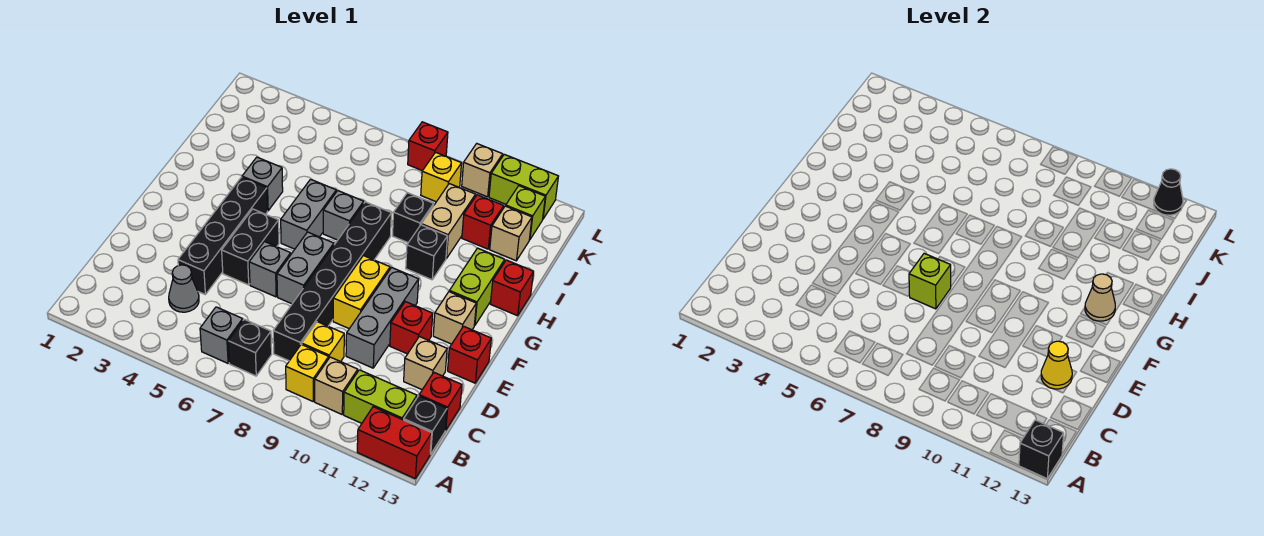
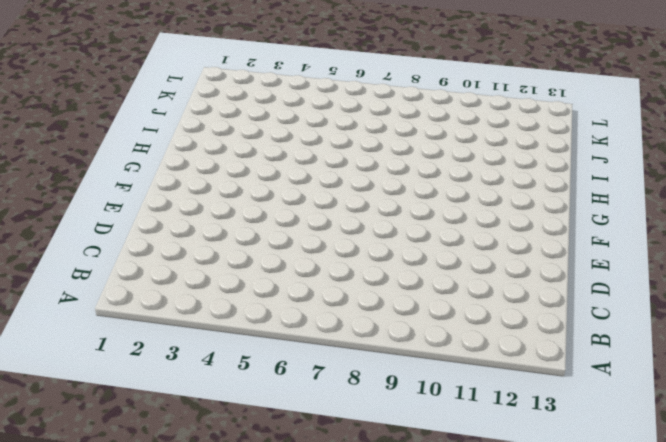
none -> red brick A12:A13 level 1
none -> grey brick B6 level 1
none -> black brick B7 level 1
none -> yellow brick B9 level 1

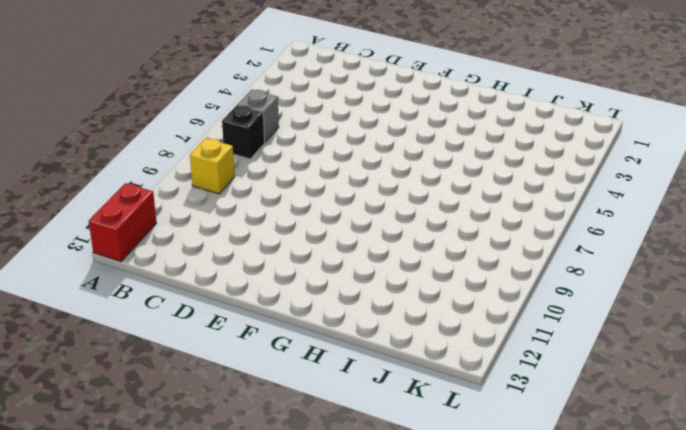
none -> tan brick B10 level 1
none -> lime brick B11:B12 level 1
none -> black brick B13 level 1
none -> grey cone C4 level 1

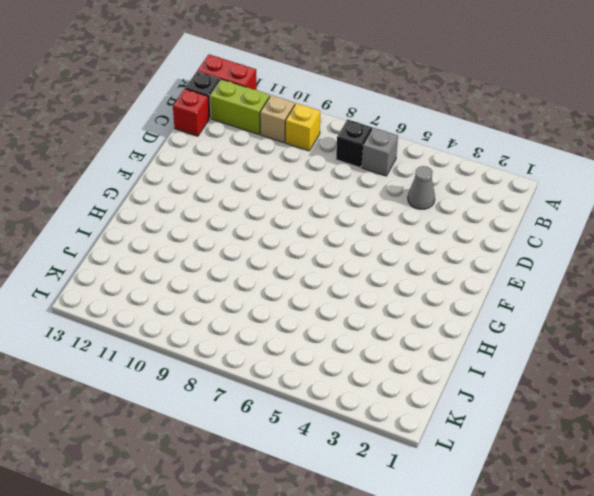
none -> black brick C8:H8 level 1
none -> yellow brick C9 level 1
none -> black brick D4:G4 level 1
none -> grey brick D10:F10 level 1

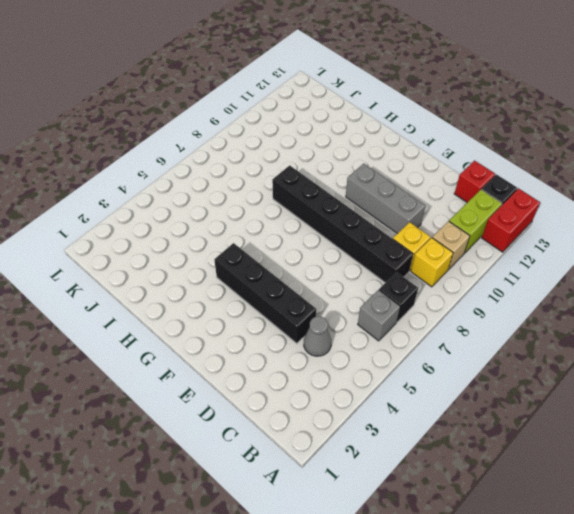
none -> tan brick D12 level 1
none -> black brick E5:F5 level 1
none -> grey brick E6 level 1
none -> grey brick E7:F7 level 1

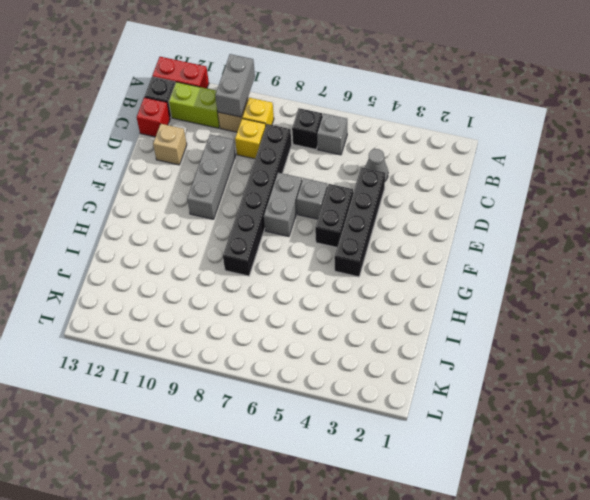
grey brick A10:B10 level 2 -> grey brick G6:H6 level 1
none -> yellow brick E9:F9 level 1
none -> red brick E11 level 1
none -> red brick E13 level 1
none -> tan brick F12 level 1

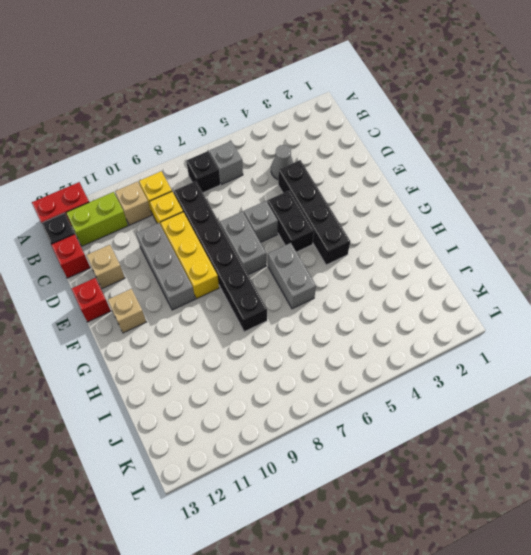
yellow brick D9:F9 level 1 -> yellow brick E9:F9 level 1
none -> red brick E11 level 1
none -> lime brick G12:H12 level 1
none -> grey brick H4 level 1
none -> grey brick H7 level 1

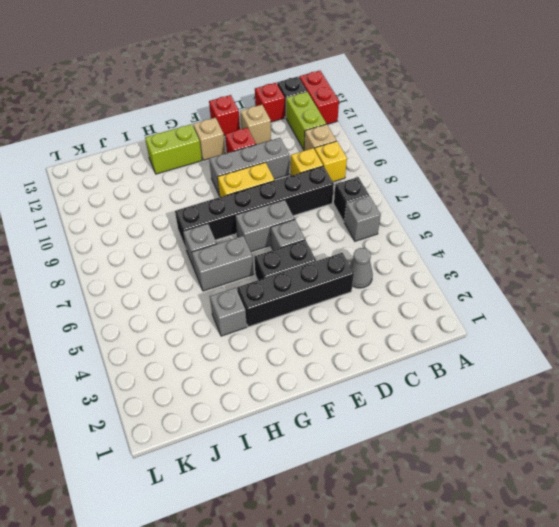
none -> black brick H10 level 1
none -> red brick H13 level 1
none -> black brick I9 level 1
none -> tan brick I10:J10 level 1

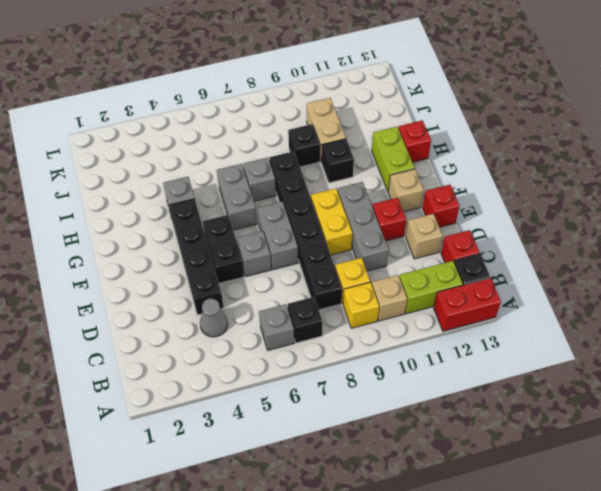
none -> red brick J11 level 1
none -> tan brick J12 level 1
none -> yellow brick K9 level 1
none -> lime brick K12 level 1

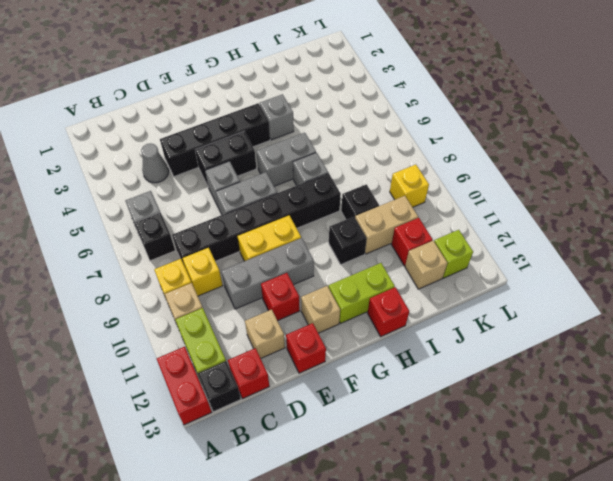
none -> red brick L8 level 1
none -> tan brick L10 level 1
none -> lime brick L11:L12 level 1
none -> black brick A13 level 2

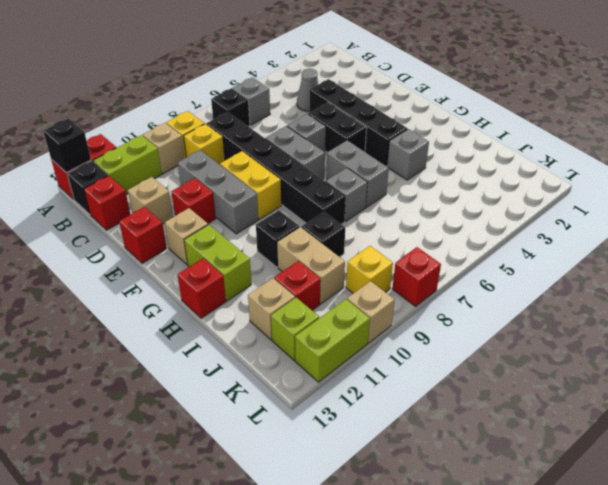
none -> yellow cone D12 level 2
none -> lime brick E7 level 2
none -> tan cone G12 level 2
none -> black cone L12 level 2

